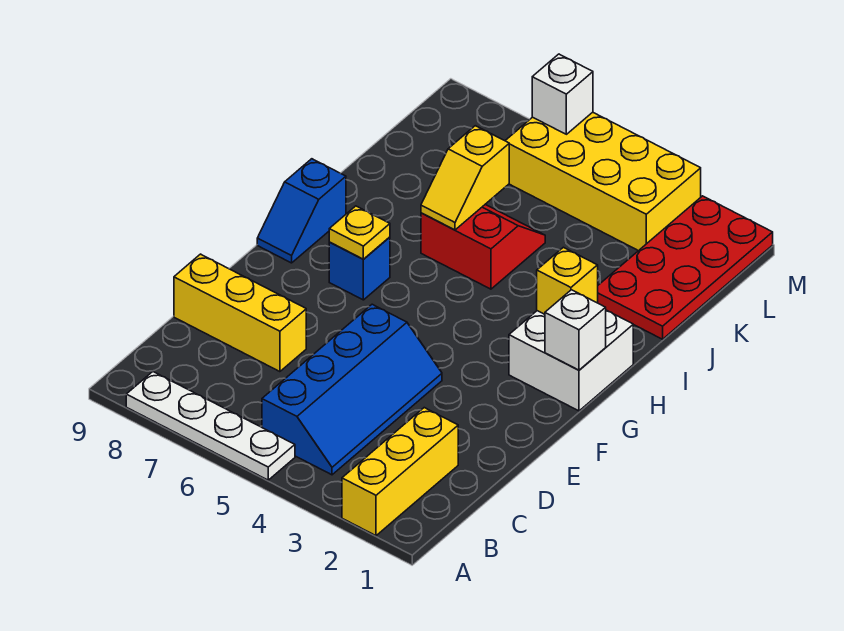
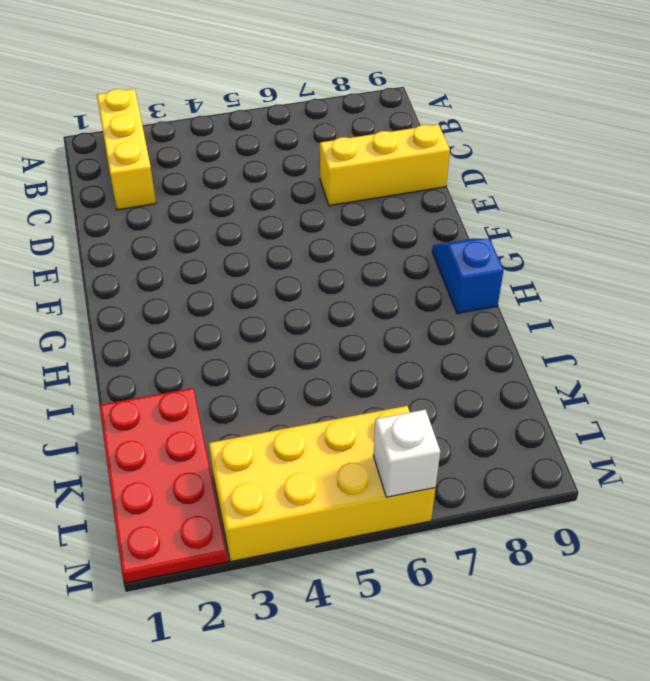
none -> white plate A5:A8 level 1
none -> blue slope B4:E5 level 1 top 5
none -> white brick G1:H2 level 1

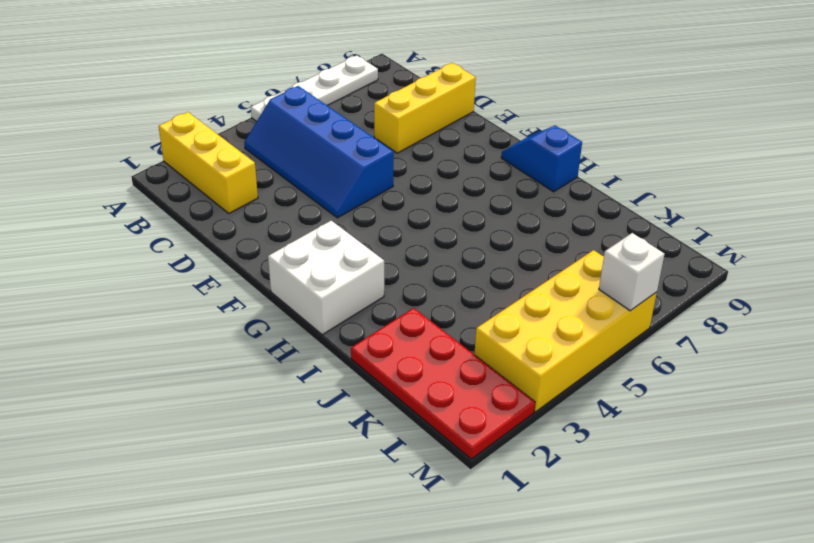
none -> blue brick G7 level 1
none -> red slope I5:J6 level 1 top I
none -> white brick G1 level 2

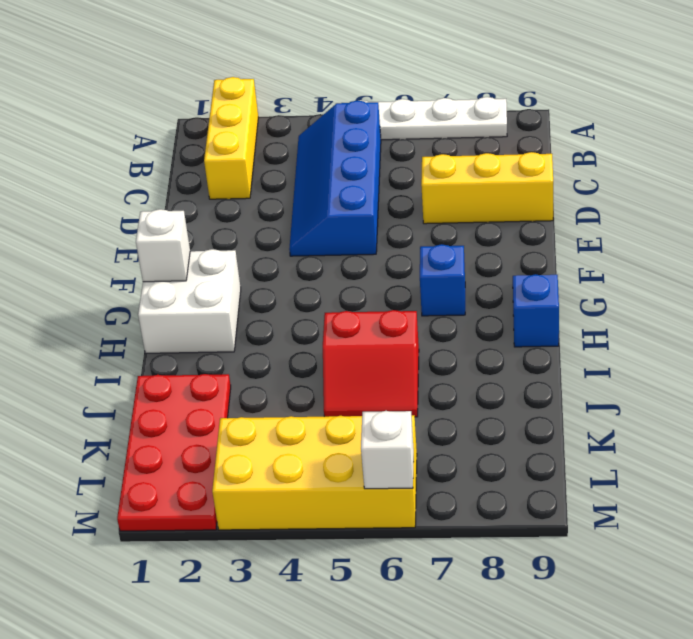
none -> yellow plate G7 level 2
none -> yellow brick H2 level 2
none -> yellow slope I6:J6 level 2 top J

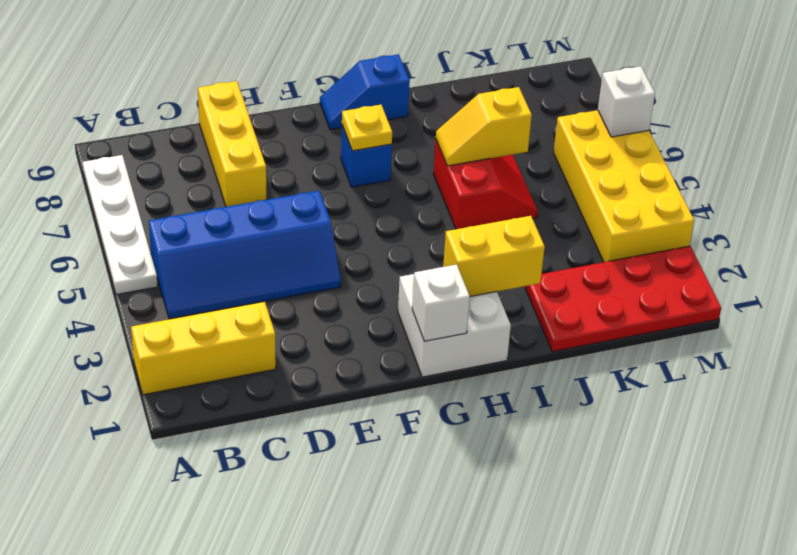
yellow brick H2:I2 level 2 -> yellow brick H2 level 2

